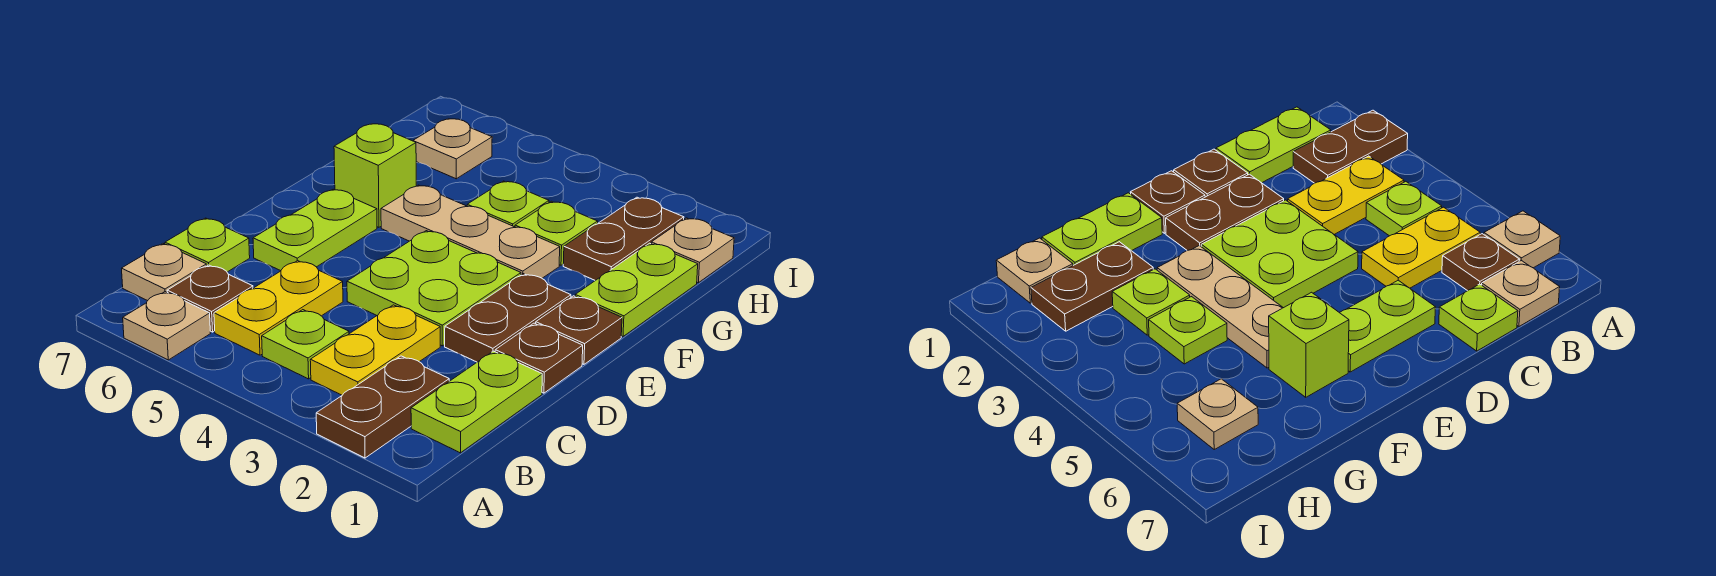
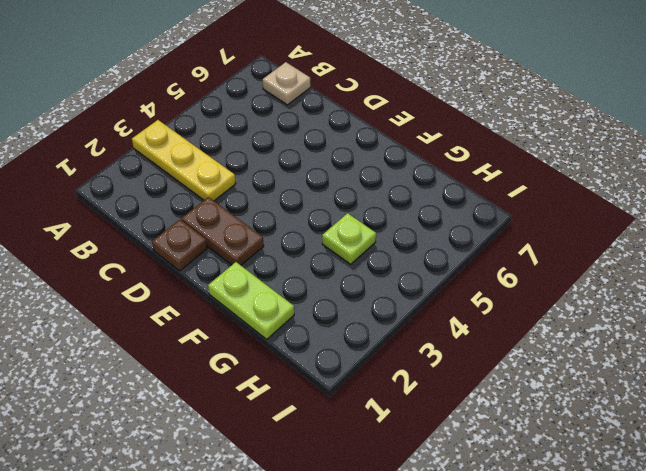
yellow plate A3:C3 level 1 -> yellow plate B3:C3 level 1
none -> brown plate A2:B2 level 1
none -> tan plate A6 level 1
none -> lime plate B1:C1 level 1

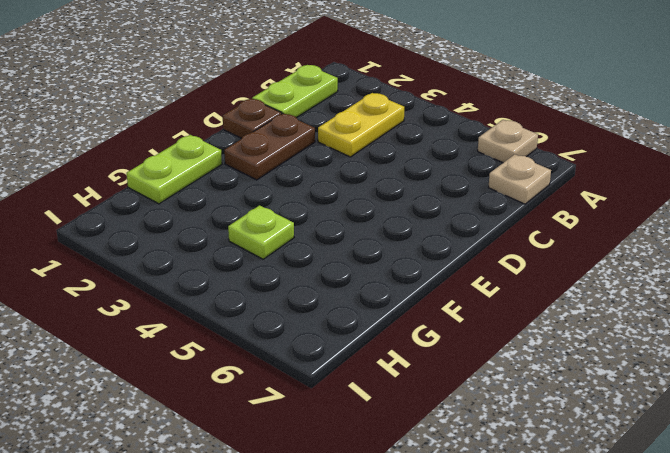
none -> brown plate A2:B2 level 1
none -> lime plate B4 level 1
none -> yellow plate B5:C5 level 1

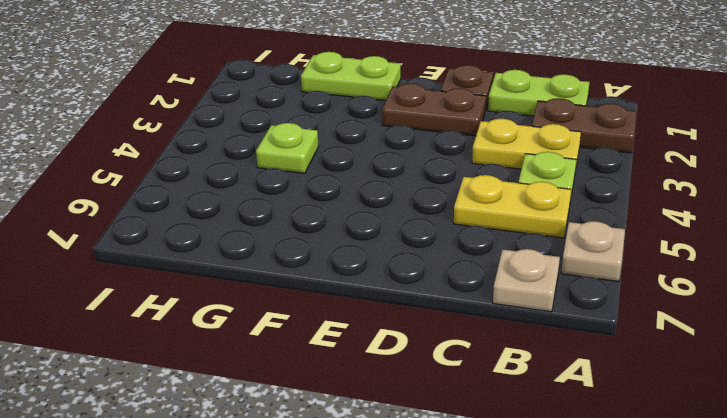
none -> brown plate B6 level 1
none -> lime plate C7 level 1
none -> lime plate D3:E4 level 1

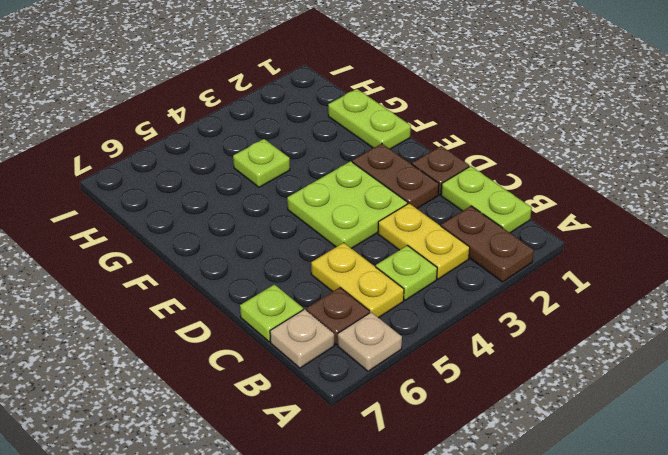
none -> lime plate D6:E6 level 1
none -> brown plate E1 level 1
none -> tan plate F3:F5 level 1

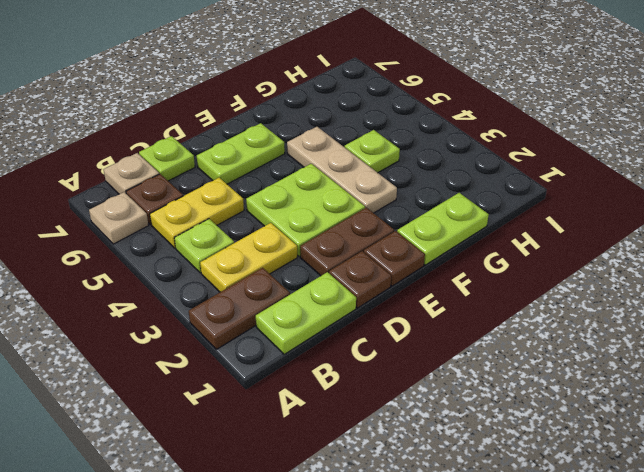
none -> lime brick F6 level 1
none -> brown plate G2:H2 level 1
none -> lime plate G3 level 1

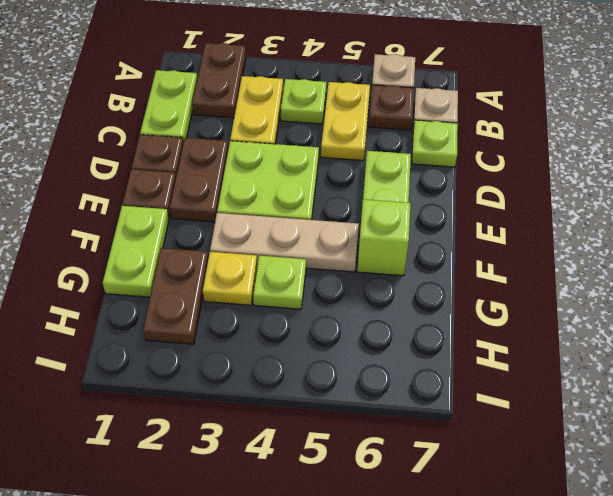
yellow plate G3 level 1 -> lime plate G3 level 1
none -> tan plate H1 level 1
none -> tan plate H6 level 1

